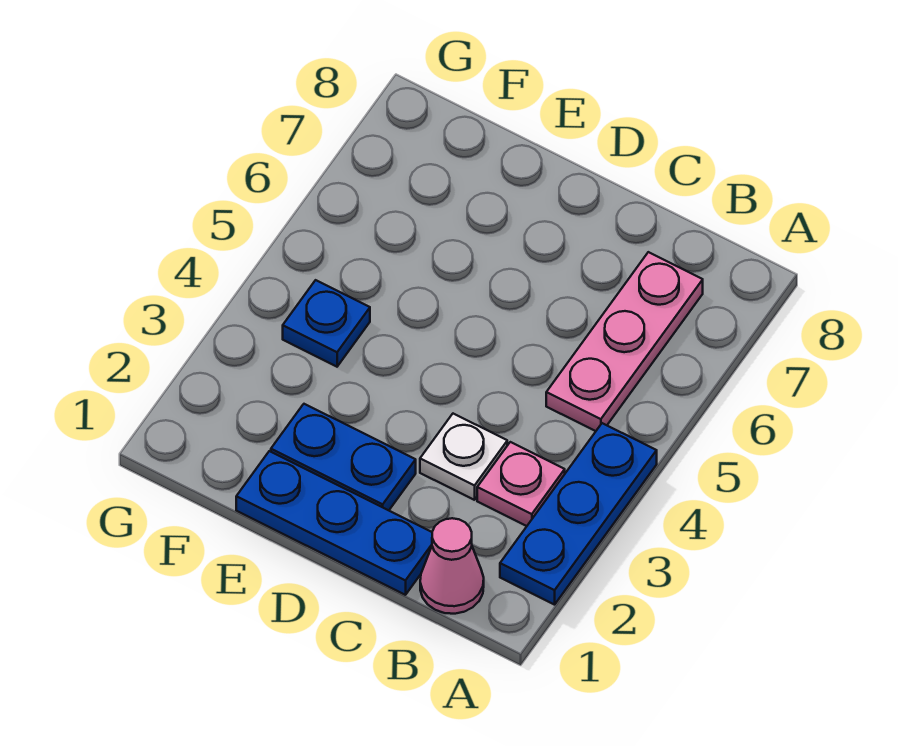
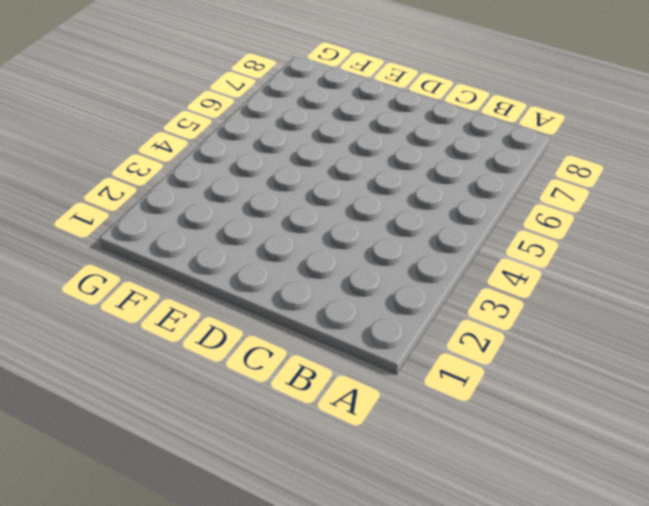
none -> blue plate A2:A4 level 1
none -> pink cone B1 level 1

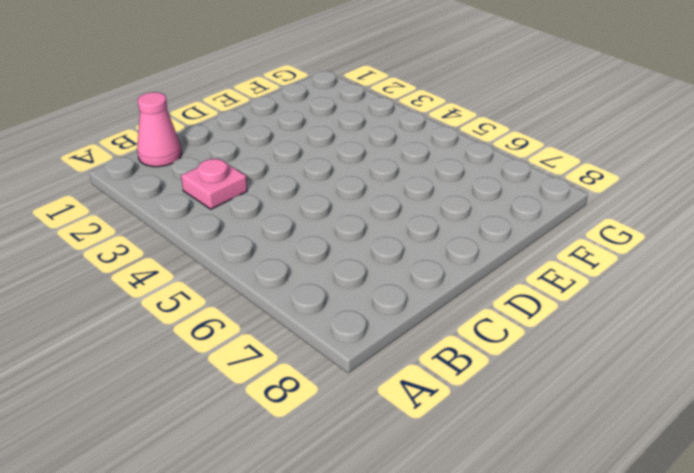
none -> blue plate A2:A4 level 1
none -> pink plate B5:B7 level 1

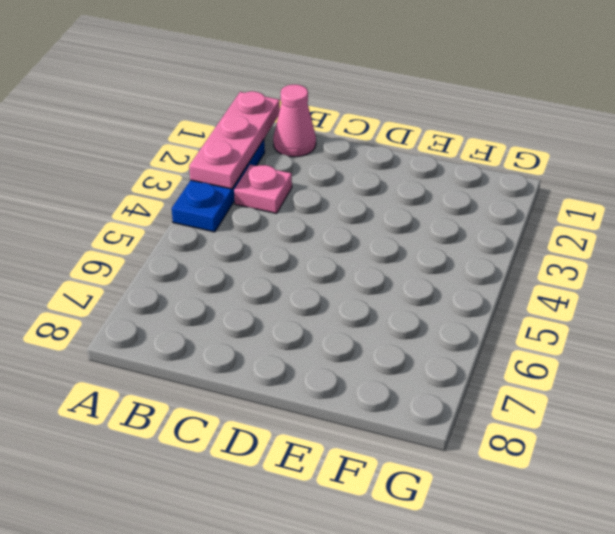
pink plate A1:A3 level 2 -> pink plate B5:B7 level 1
none -> blue plate C1:E1 level 1
none -> white plate C3 level 1

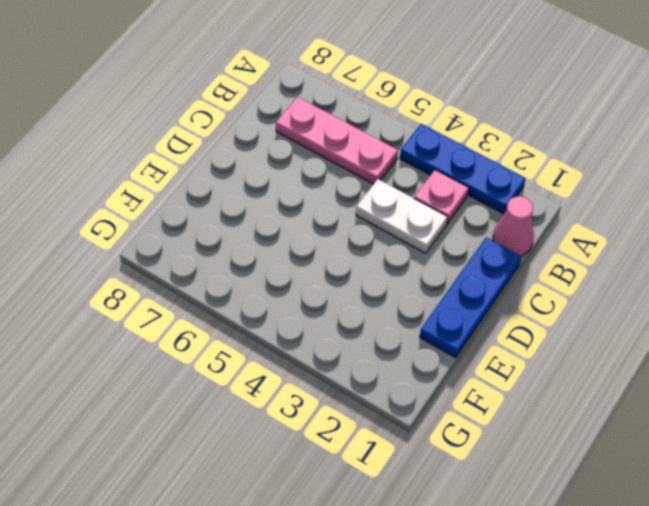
white plate C3:C4 level 1 -> white plate C3 level 1
none -> blue plate D2:E2 level 1
none -> blue plate F4 level 1

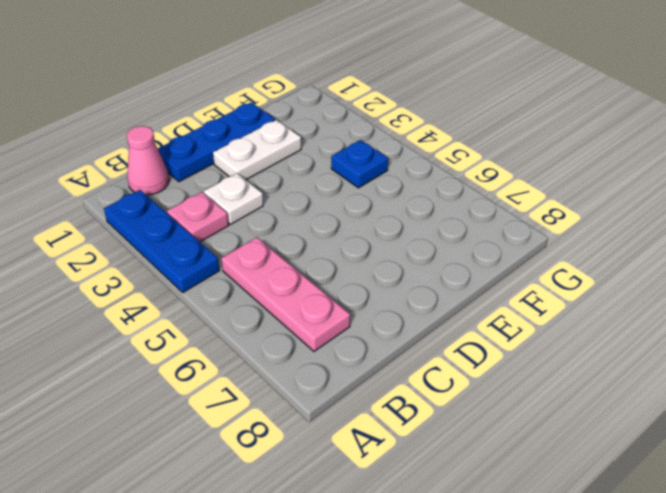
white plate D2:E2 level 1 -> blue plate D2:E2 level 1

